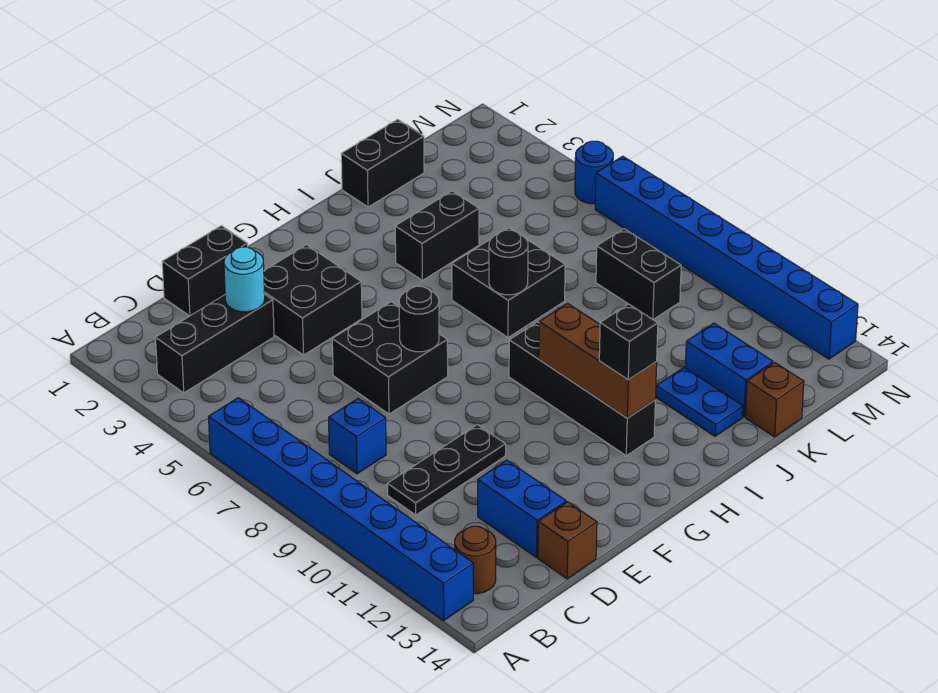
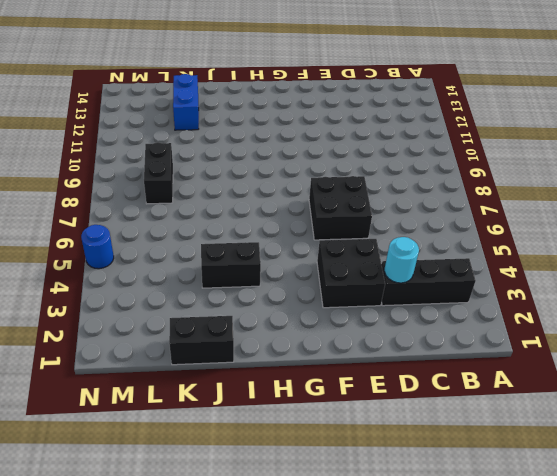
none -> blue brick A6:A13 level 1
none -> brown round brick B13 level 1
none -> blue brick C8 level 1

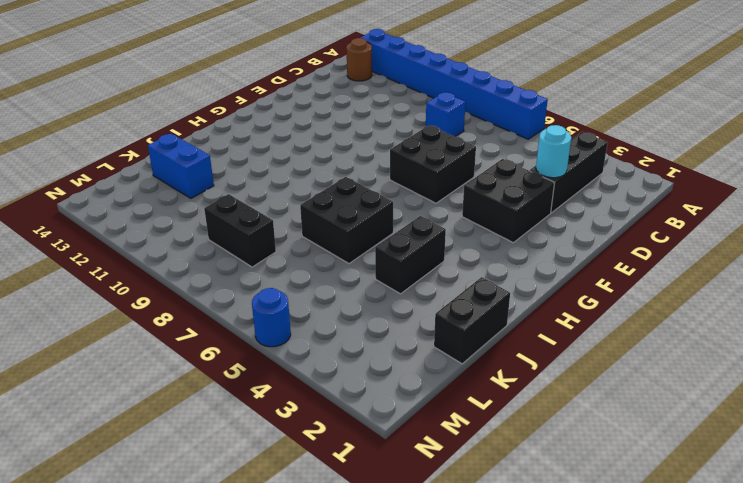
none -> black plate C10:E10 level 1
none -> black brick D1:E1 level 1
none -> blue brick D12:D13 level 1

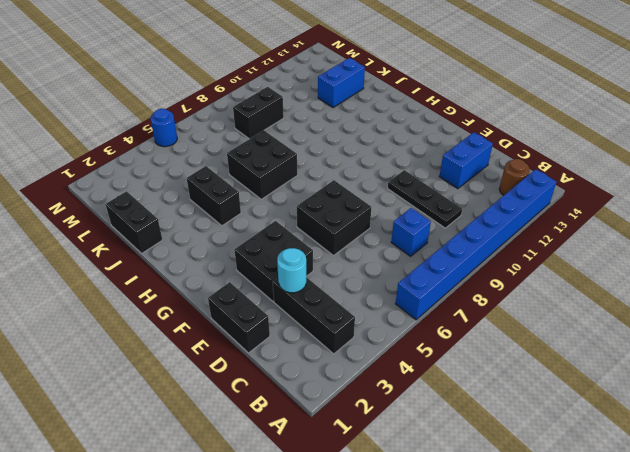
none -> brown brick D14 level 1
none -> black brick H9:H12 level 1
none -> blue plate J12:J13 level 1

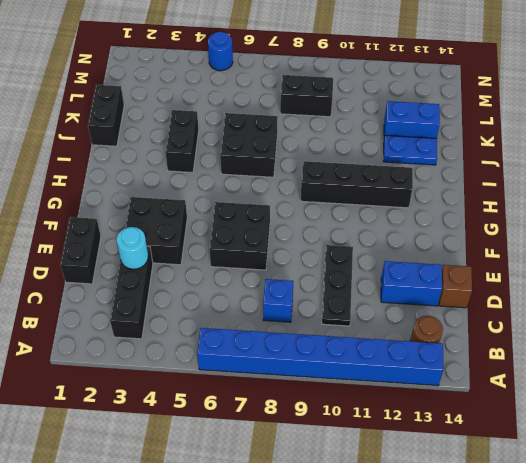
none -> brown brick K14 level 1
none -> blue brick N6:N13 level 1
none -> black round brick F7 level 2

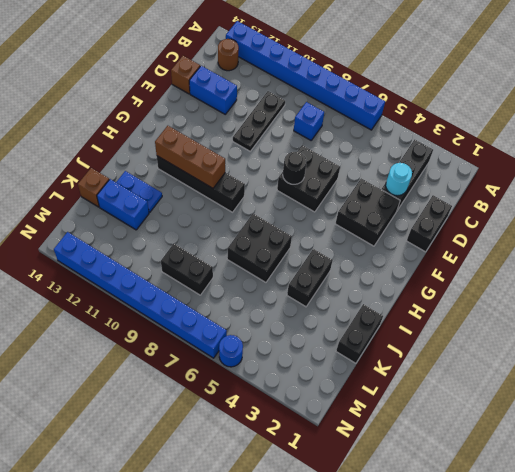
none -> black round brick I7 level 2
none -> black brick H12 level 3

